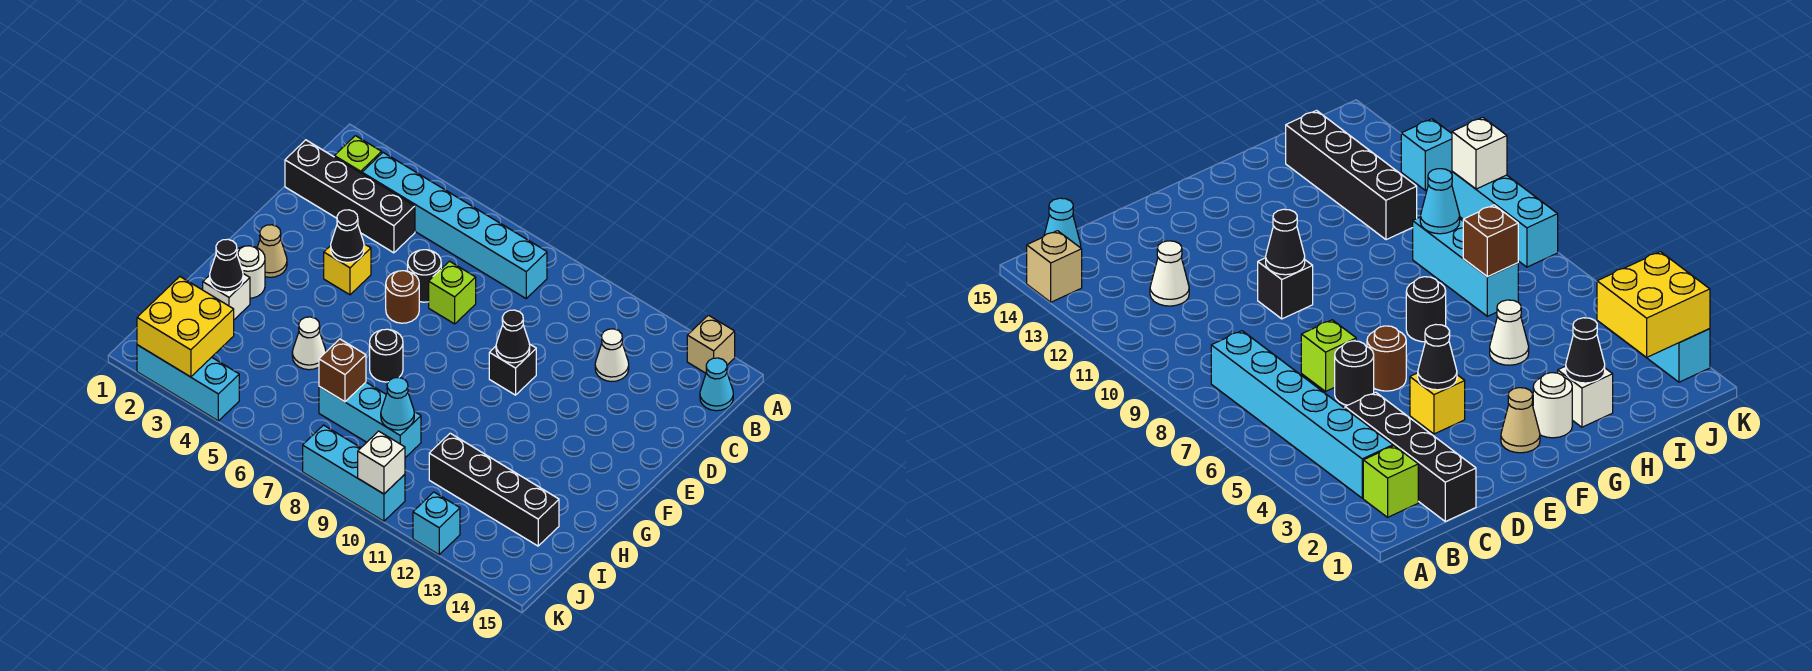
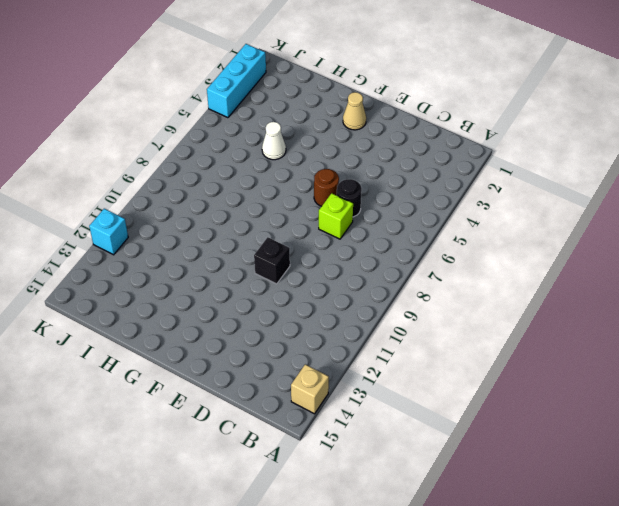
none -> lime brick B2 level 1
none -> cyan brick B3:B8 level 1
none -> cyan cone B15 level 1

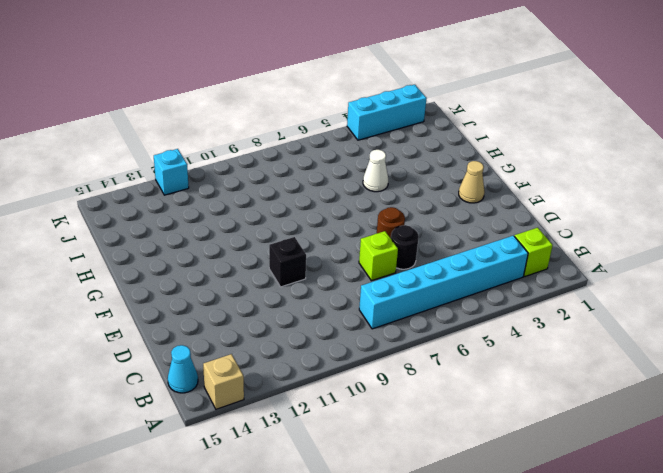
none -> black brick C1:C4 level 1
none -> white cone C12 level 1
none -> yellow brick E4 level 1

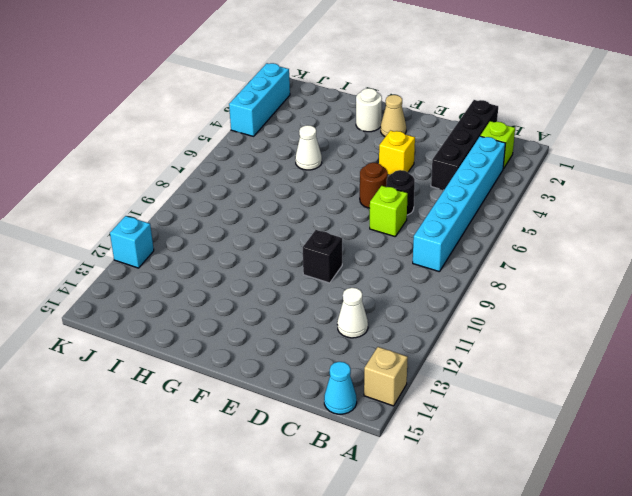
none -> black round brick G7 level 1
none -> white brick H2 level 1
none -> cyan brick I7:I9 level 1

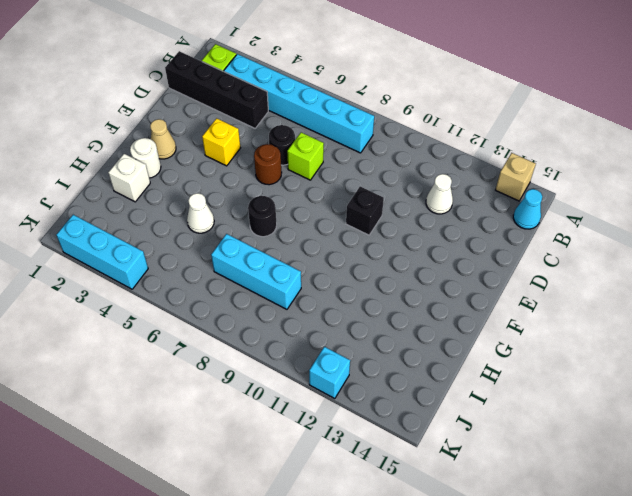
none -> black brick I11:I14 level 1
none -> cyan brick K8:K10 level 1
none -> black cone E4 level 2

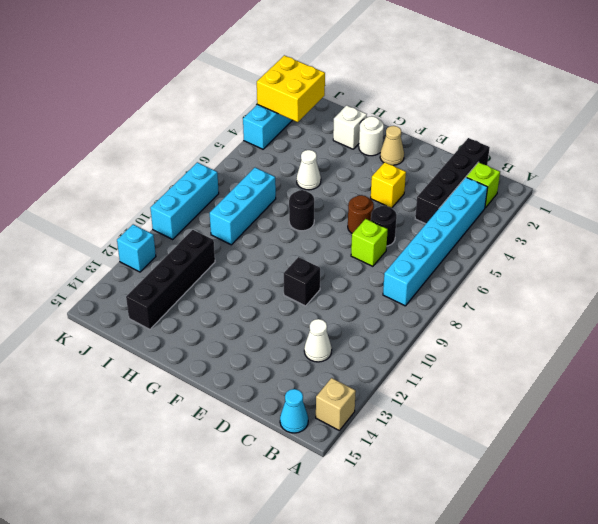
none -> black cone E4 level 2
none -> black cone E10 level 2
none -> black cone H2 level 2

